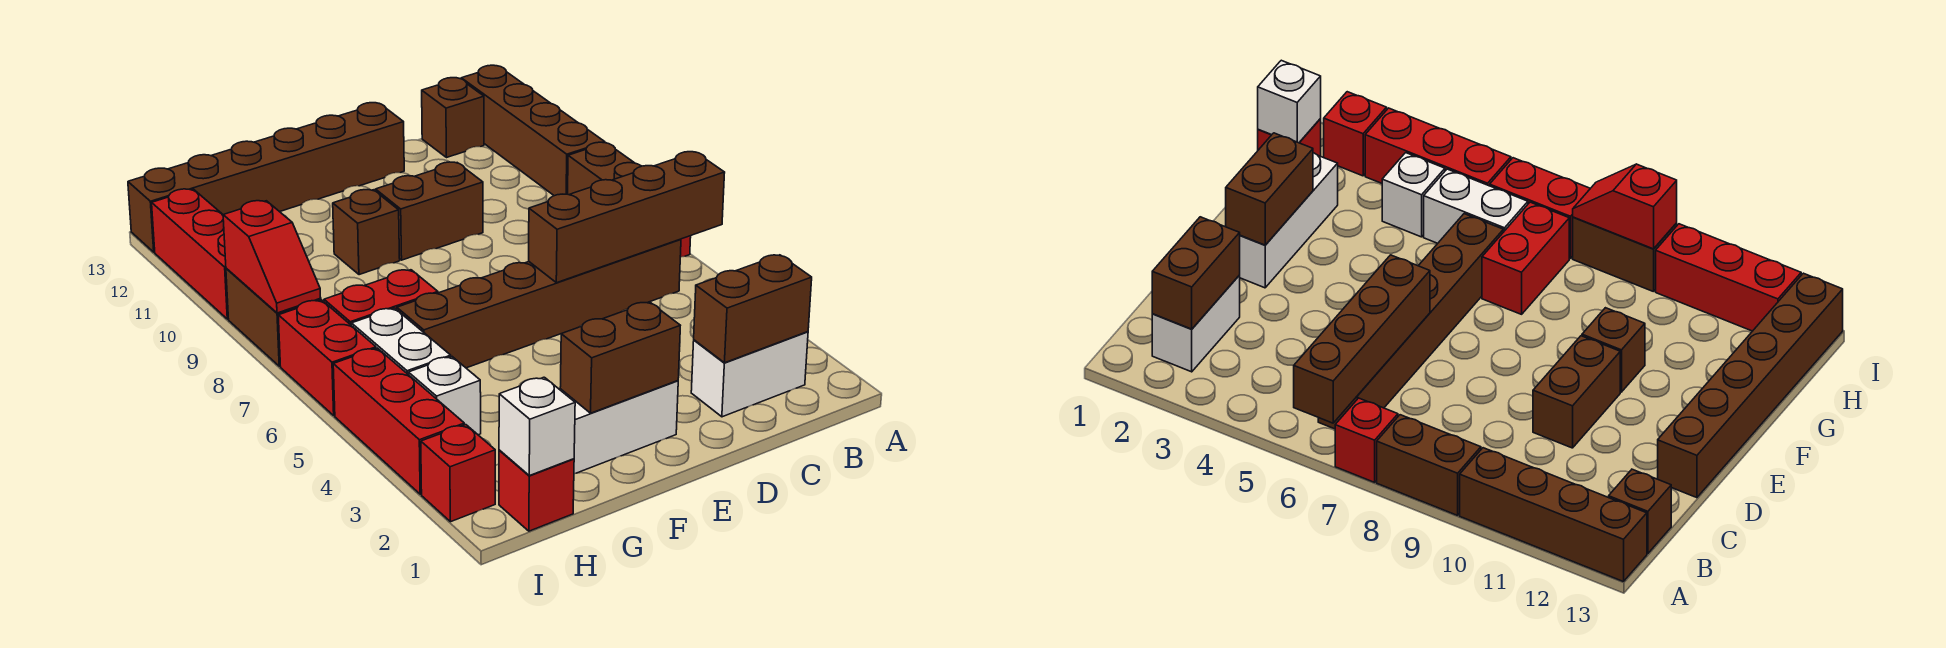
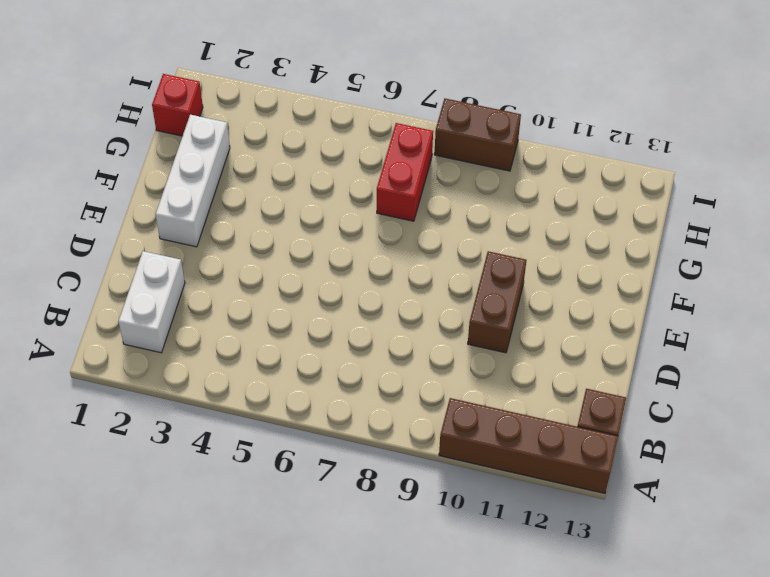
none -> red brick A7 level 1
none -> brown brick A8:A9 level 1
none -> brown brick B6:G6 level 1

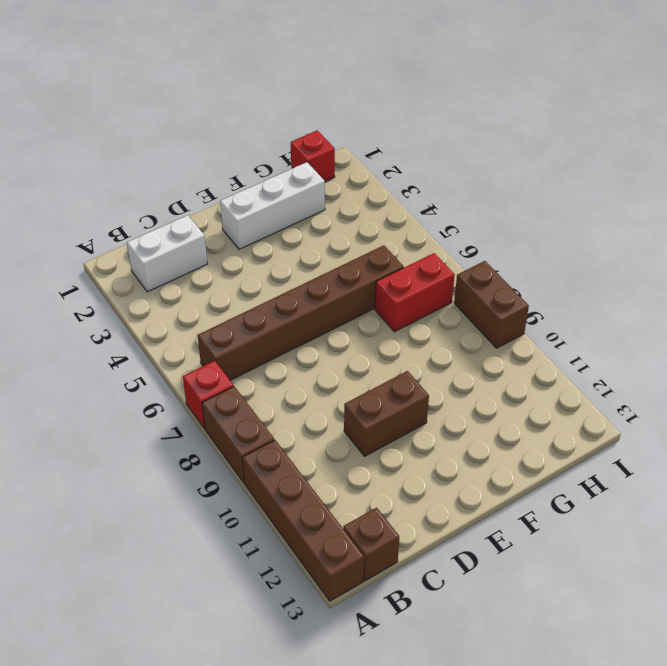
none -> brown brick D13:I13 level 1
none -> brown brick F10 level 1
none -> white brick H4 level 1

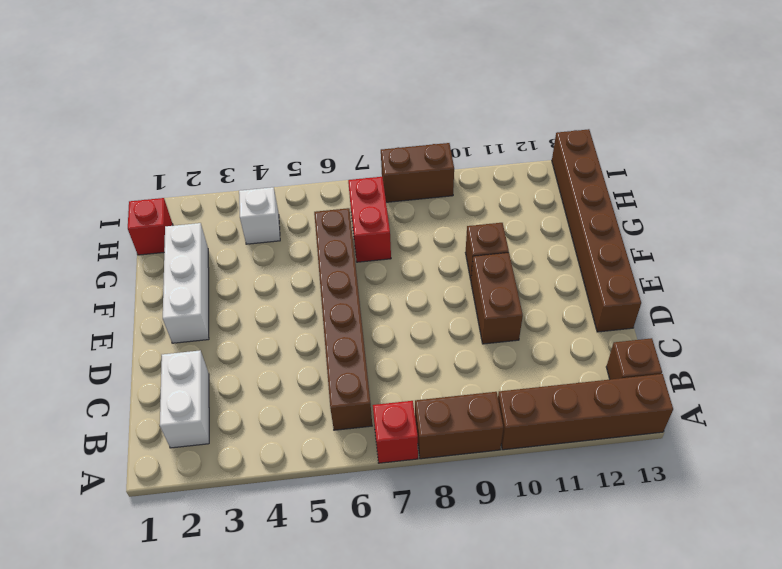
none -> white brick H5:H6 level 1
none -> red brick I2 level 1
none -> red brick I3:I5 level 1

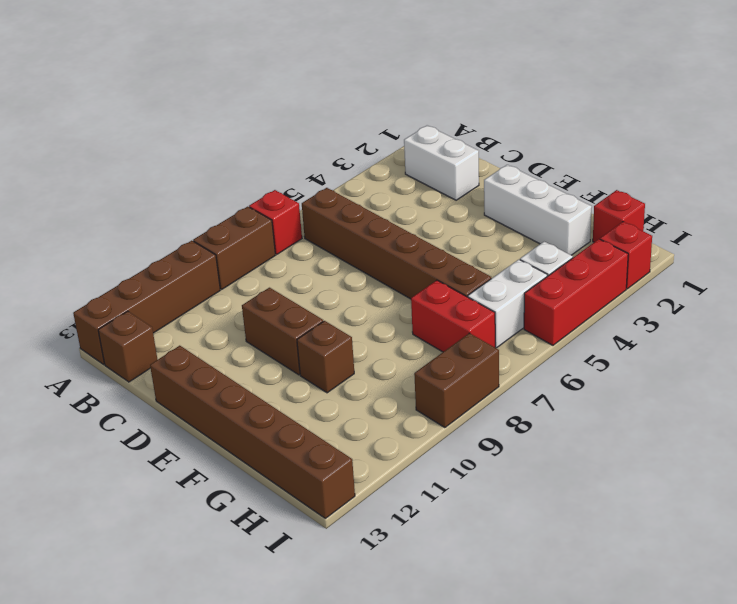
none -> red brick I6:I7 level 1
none -> red brick I10:I12 level 1
none -> brown brick A6:D6 level 2

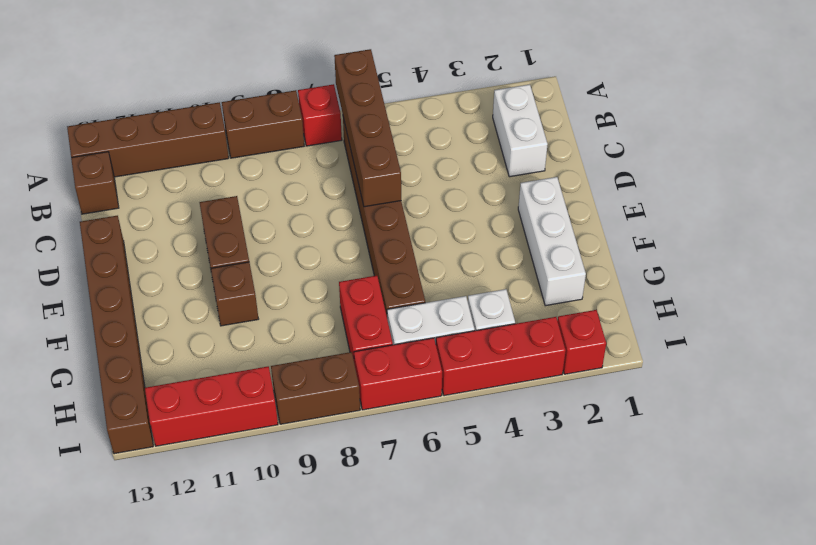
none -> red brick H1 level 1
none -> brown brick B2:C2 level 2
none -> brown brick E2:F2 level 2

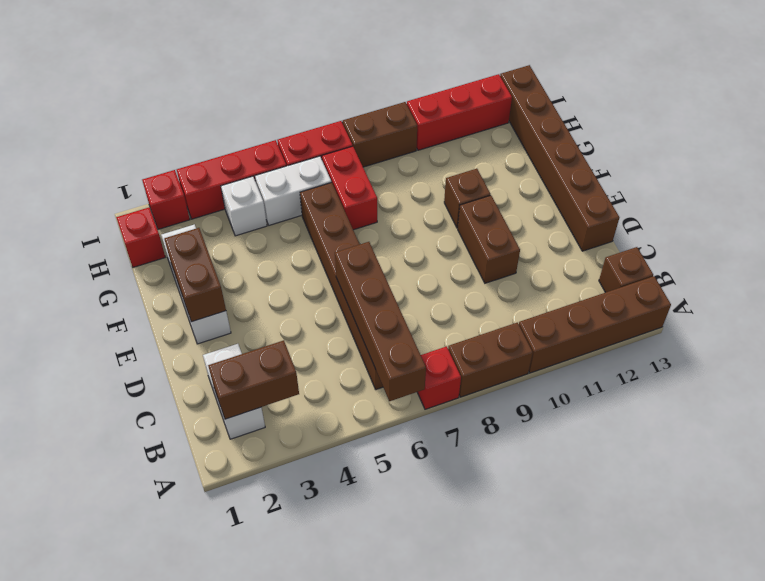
brown brick B2:B3 level 2 -> brown brick B2:C2 level 2
none -> white brick H1 level 2
none -> red slope I8:I9 level 2 top 9

